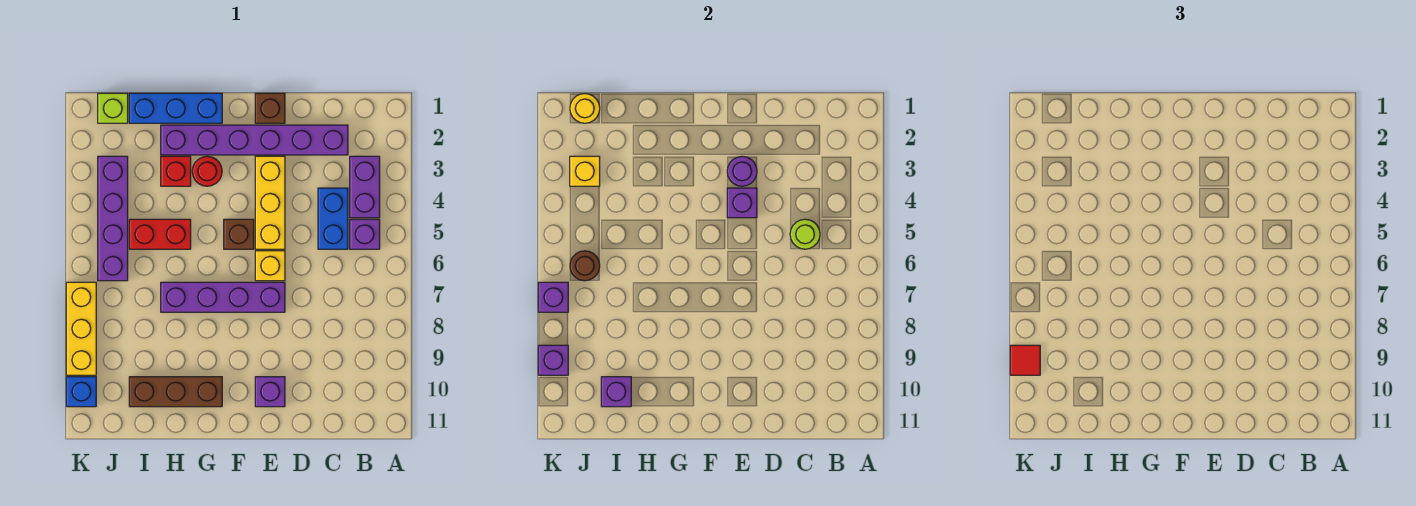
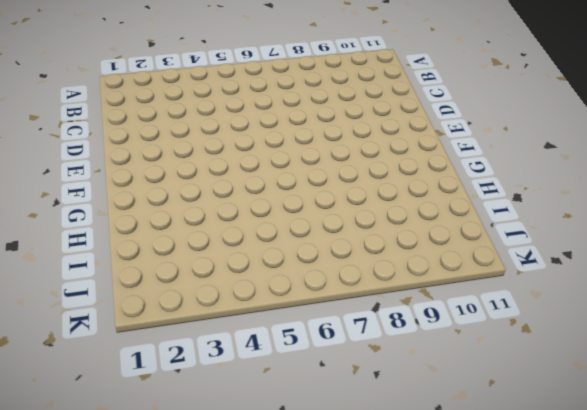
none -> purple brick B3:B4 level 1
none -> purple brick B5 level 1
none -> purple brick C2:H2 level 1

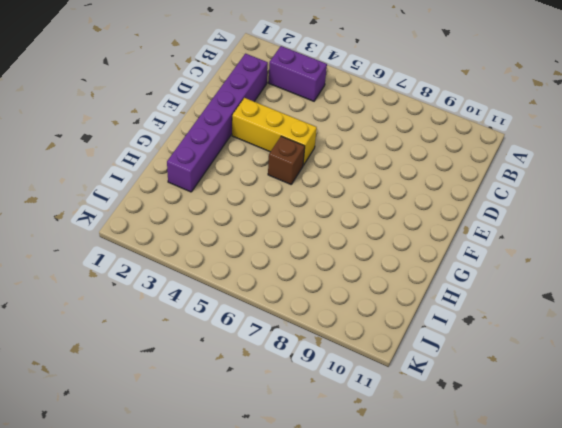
none -> purple brick B5 level 1
none -> blue brick C4:C5 level 1
none -> brown brick E1 level 1

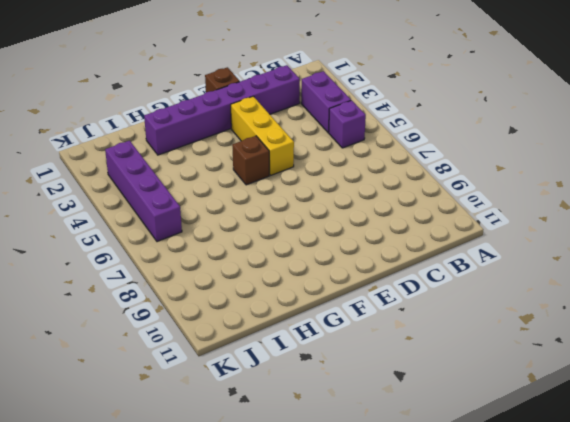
none -> blue brick C4:C5 level 1
none -> yellow brick E6 level 1
none -> purple brick E7:H7 level 1

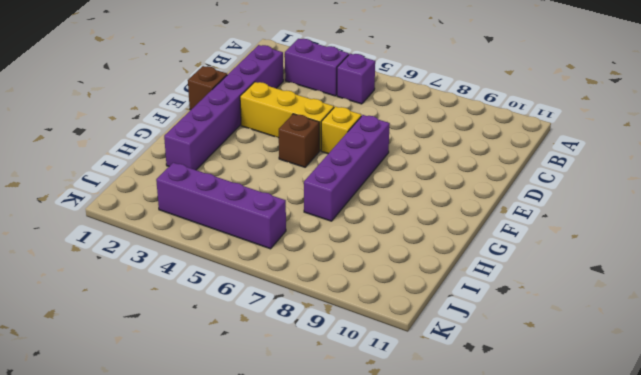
none -> blue brick C4:C5 level 1
none -> purple brick E10 level 1
none -> blue brick G1:I1 level 1

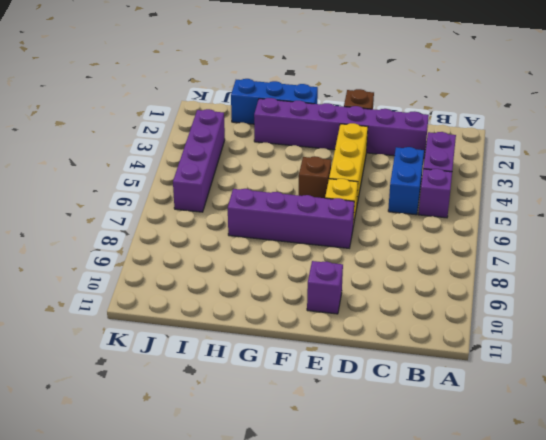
none -> red round brick G3 level 1
none -> brown brick G10:I10 level 1
none -> red brick H3 level 1

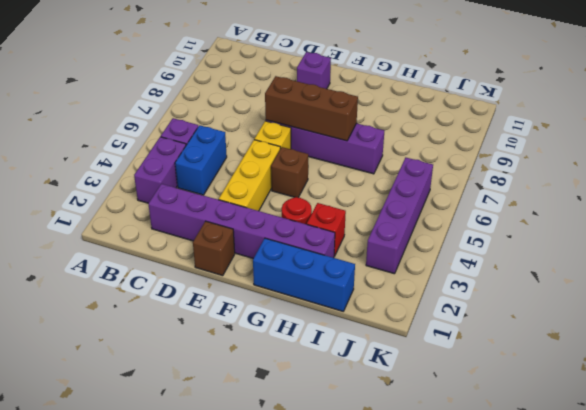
brown brick E7:G7 level 2 -> brown brick G10:I10 level 1
none -> red brick H5:I5 level 1
none -> lime brick J1 level 1
none -> yellow brick K7:K9 level 1

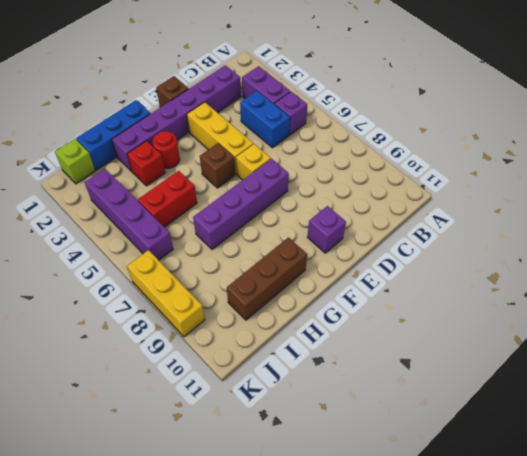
none -> blue brick K10 level 1
none -> lime round brick C5 level 2
none -> purple round brick E3 level 2

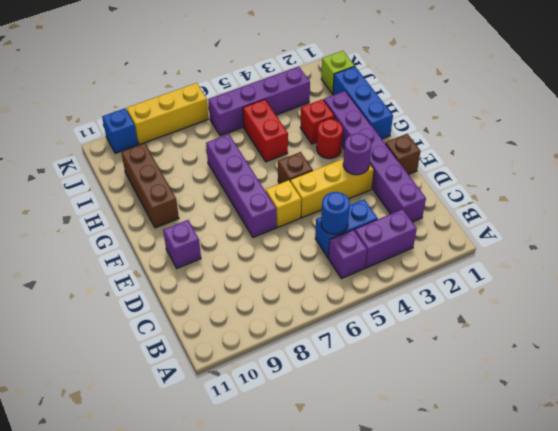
blue round brick C5 level 2 -> lime round brick C5 level 2
none -> purple brick E4 level 2
none -> purple brick I10 level 2
none -> yellow round brick J1 level 2

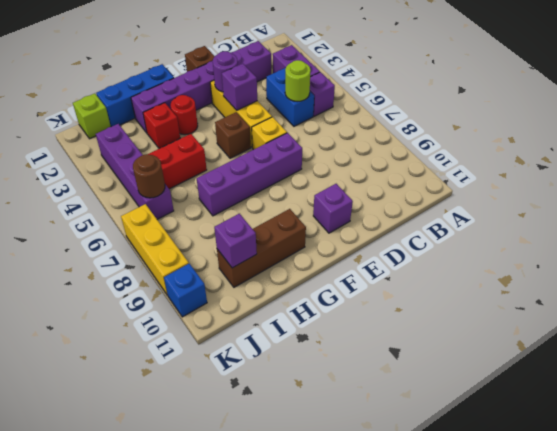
none -> yellow round brick J1 level 2
none -> yellow brick J3 level 2
none -> purple brick K7 level 2

